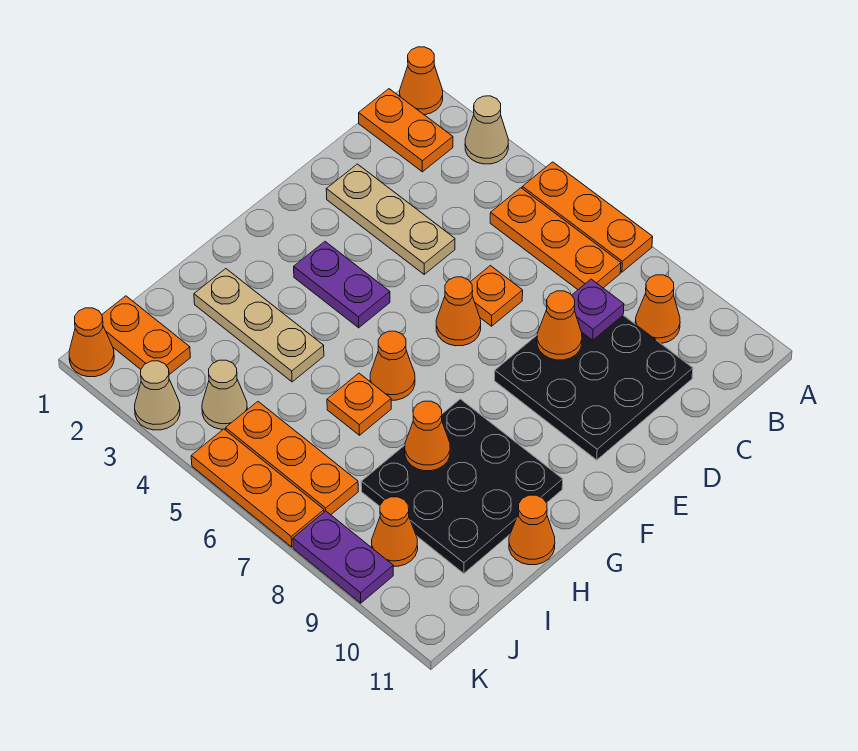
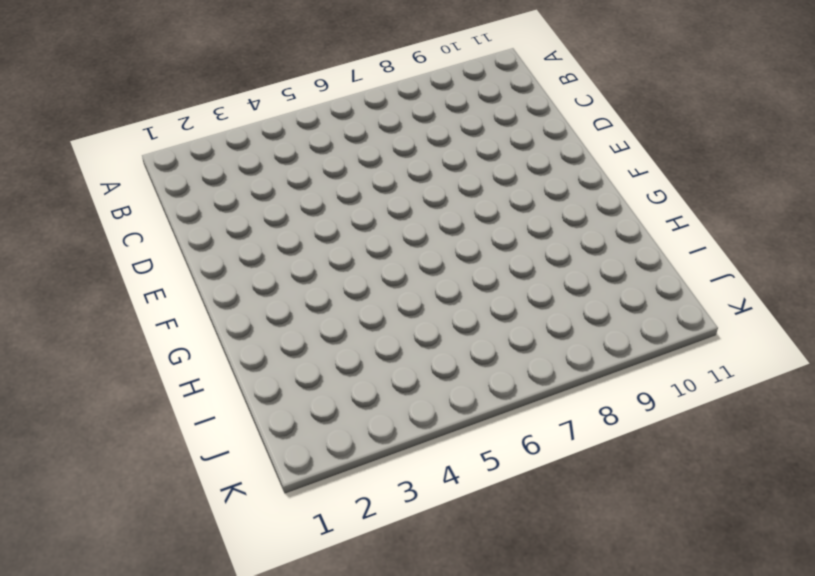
none -> orange cone A1 level 1
none -> tan cone A3 level 1
none -> orange plate A5:A7 level 1

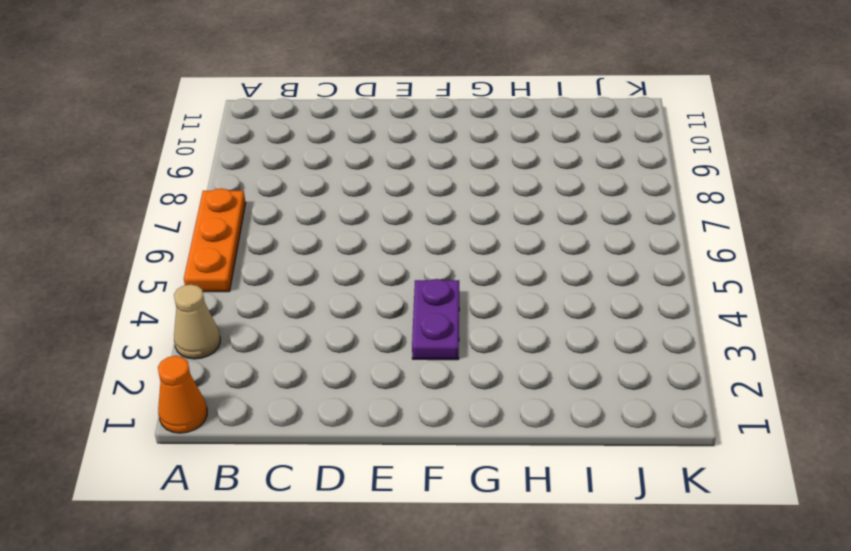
none -> orange plate B1:B2 level 1
none -> orange plate B5:B7 level 1
none -> orange cone B9 level 1

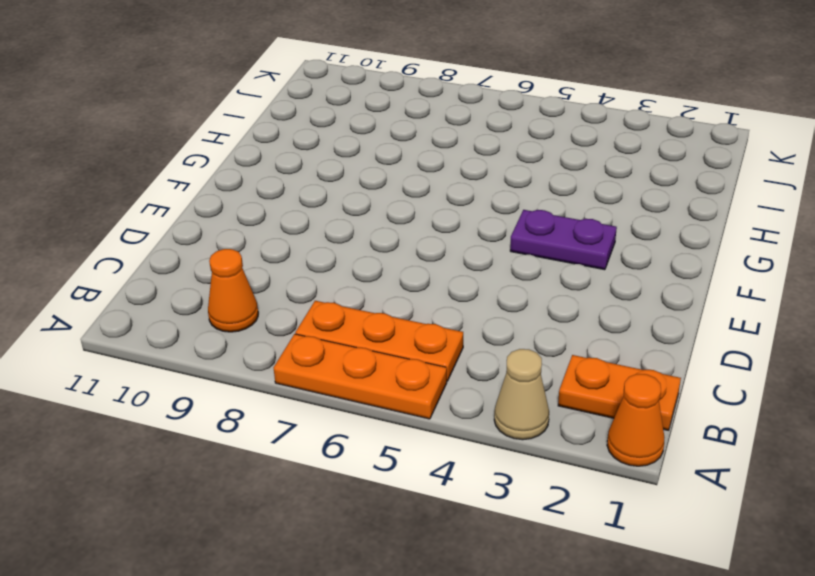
none -> black plate C8:E10 level 1
none -> tan plate D2:D4 level 1
none -> orange plate D6 level 1

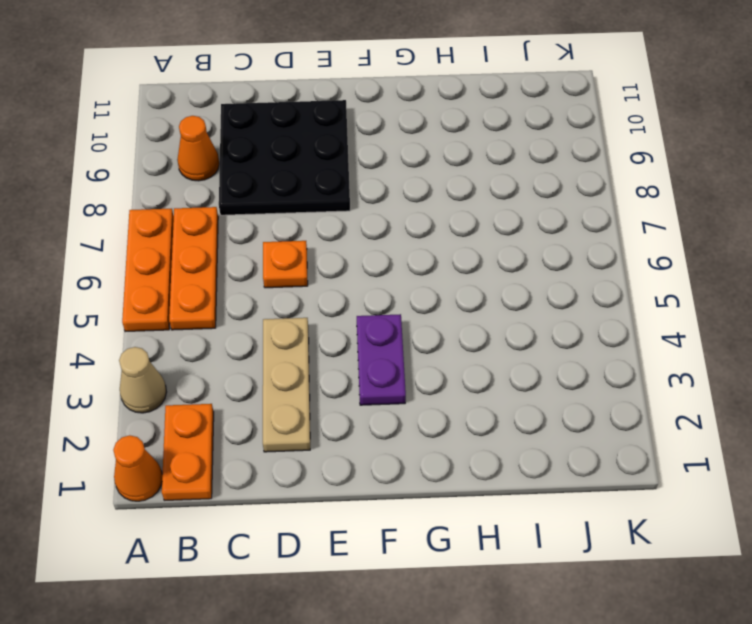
none -> orange cone E6 level 1
none -> orange cone G6 level 1
none -> black plate G8:I10 level 1

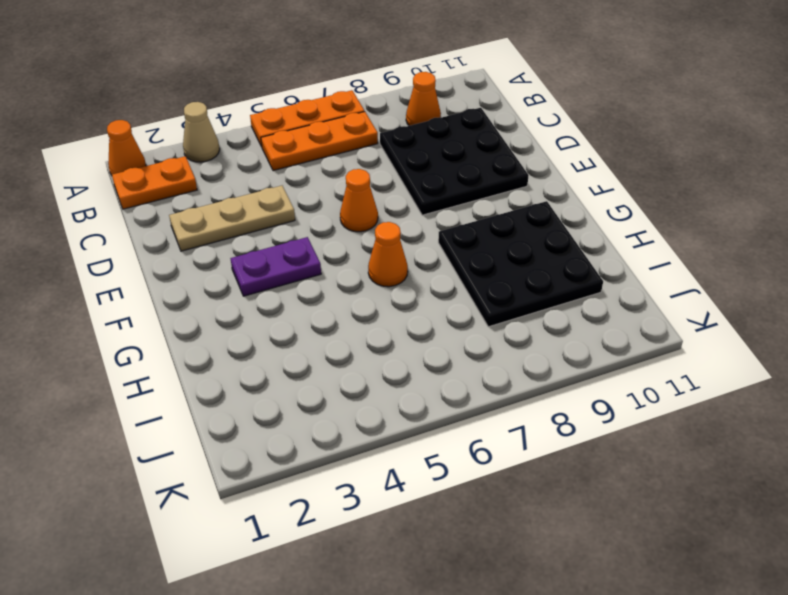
none -> orange plate D6 level 1
none -> tan plate H2:H4 level 1
none -> orange plate H6 level 1

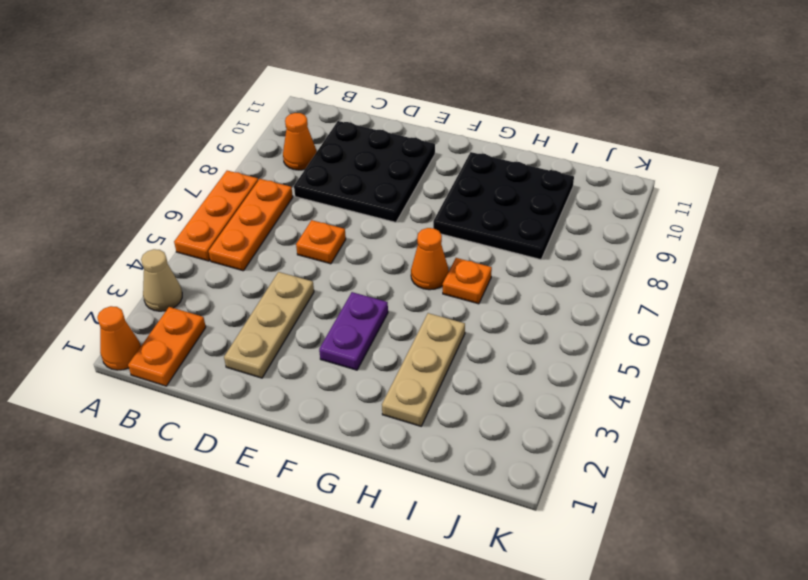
none -> orange cone E6 level 1
none -> orange cone H11 level 1
none -> orange plate J1:J2 level 1

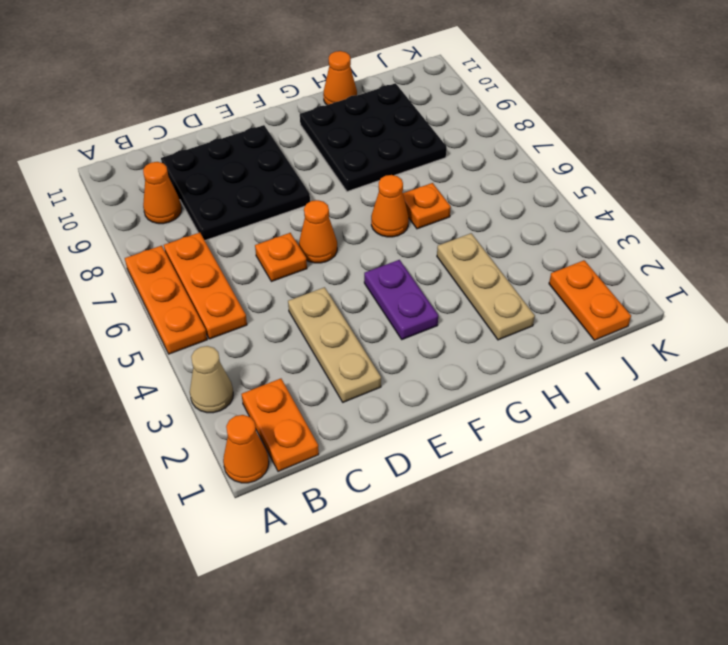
none -> tan cone J4 level 1
none -> orange plate J5:J7 level 1
none -> orange cone J9 level 1

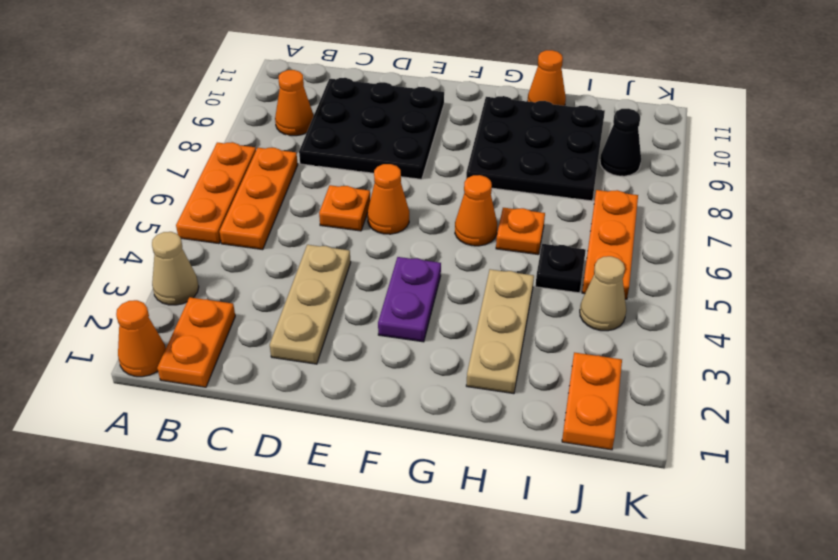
black plate I5 level 1 -> none
black cone J9 level 1 -> orange cone J9 level 1
none -> orange cone K1 level 1
none -> tan cone K3 level 1
none -> orange plate K5:K7 level 1

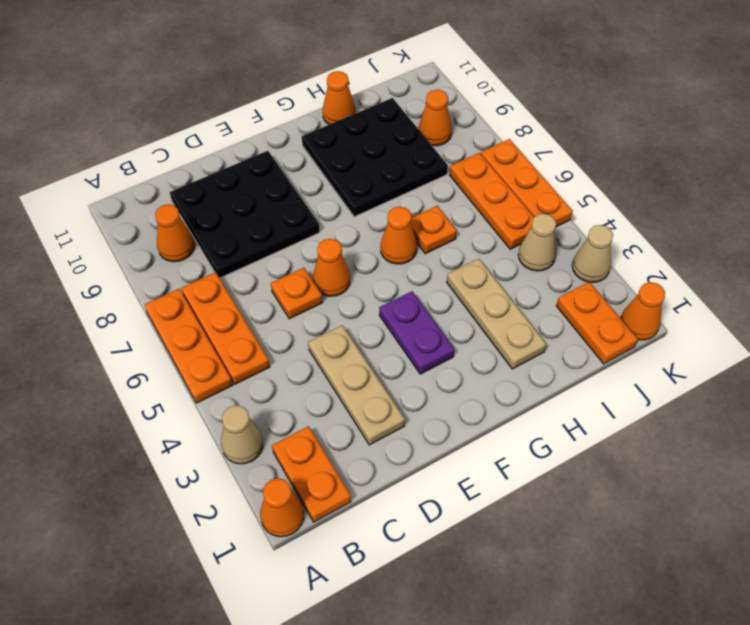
none -> purple plate K8:K9 level 1
none -> purple plate C8 level 2
none -> orange cone D8 level 2

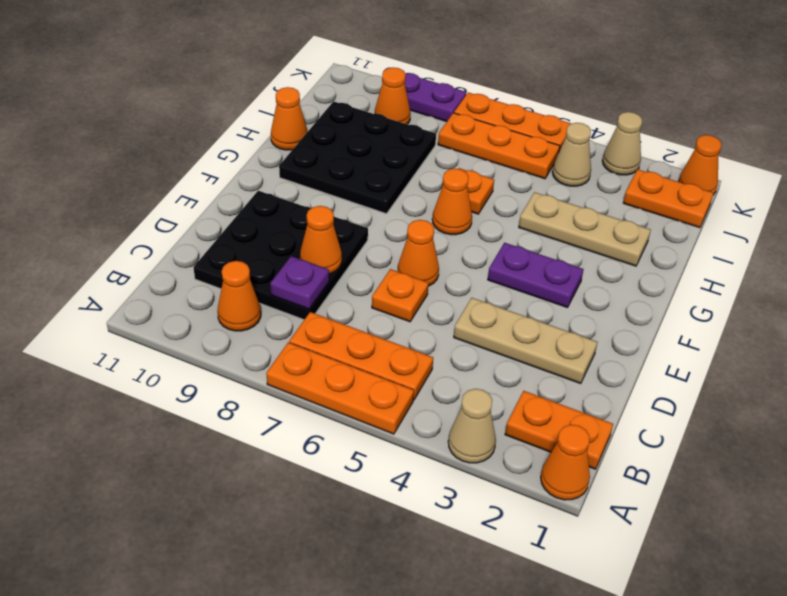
none -> orange cone H8 level 2

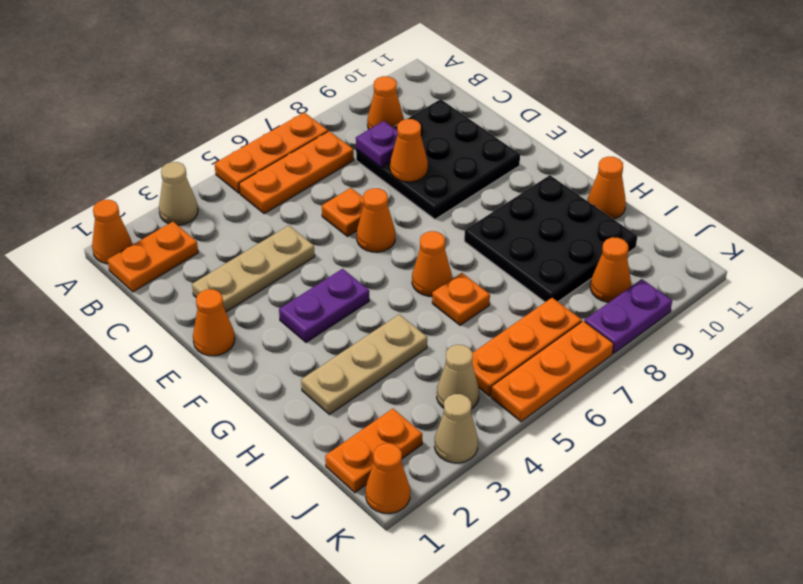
orange cone E1 level 1 -> orange cone H8 level 2

